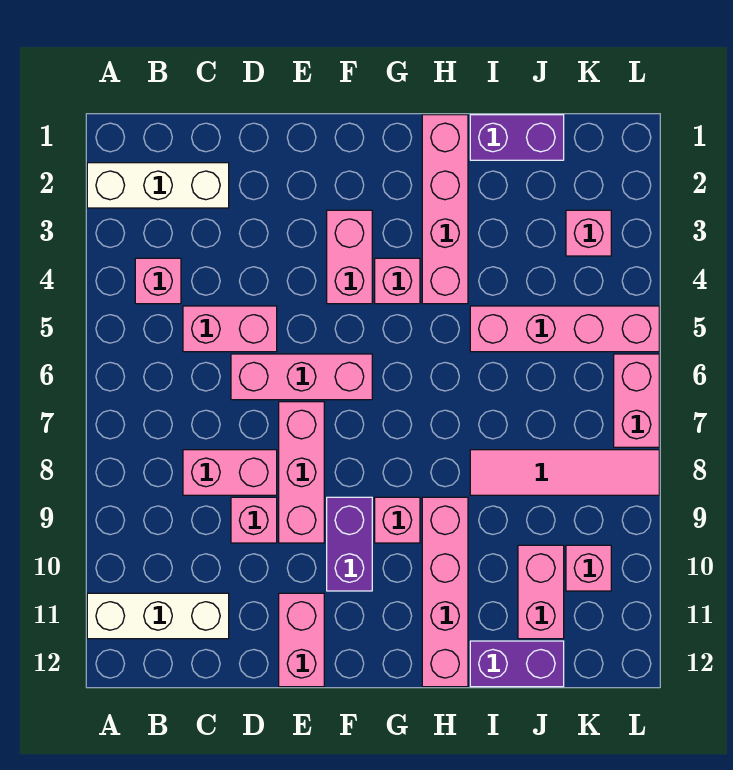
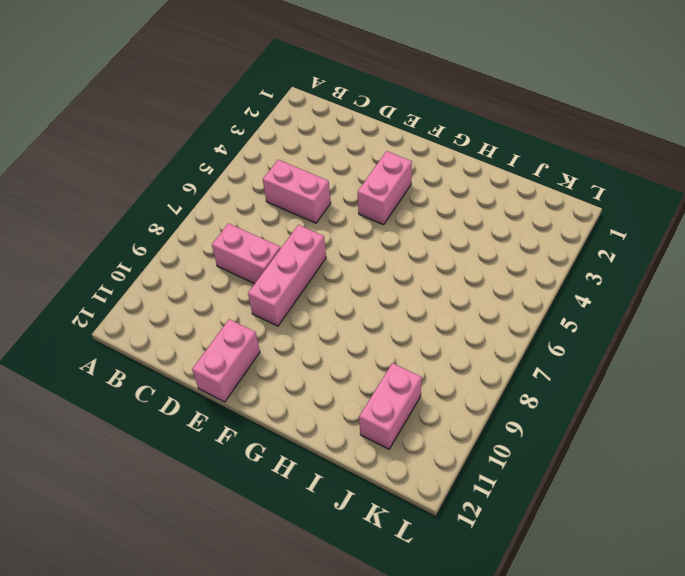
none -> white brick A2:C2 level 1
none -> white brick A11:C11 level 1
none -> pink brick B4 level 1

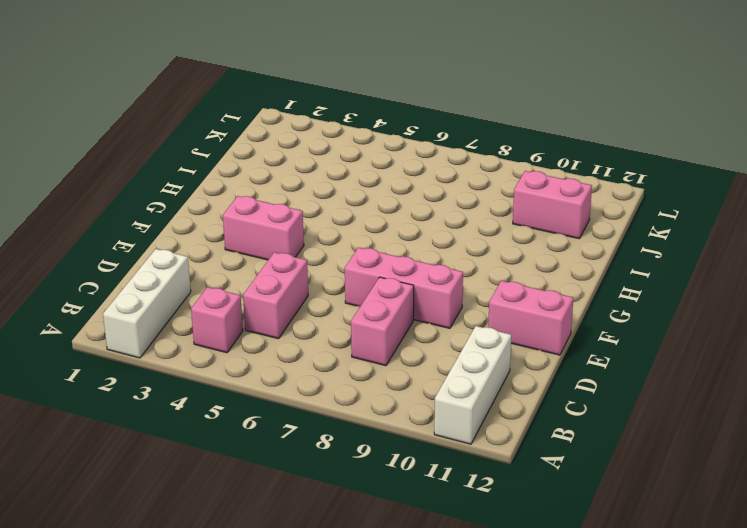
none -> pink brick D6:F6 level 1
none -> pink brick D9 level 1
none -> purple brick F9:F10 level 1

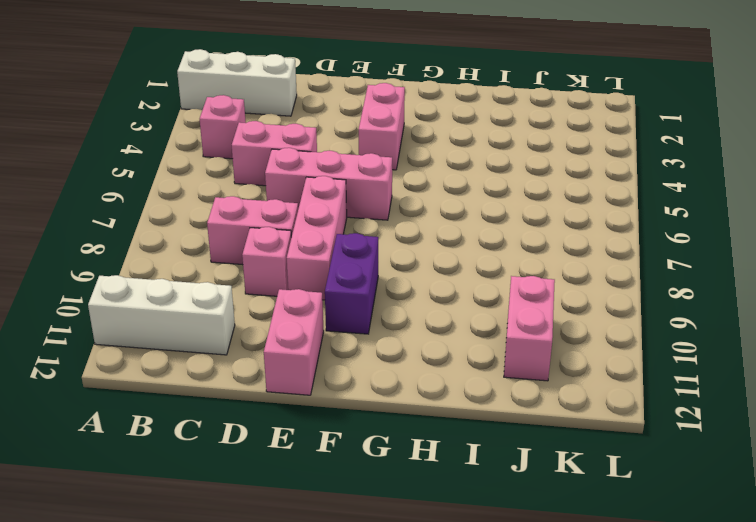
none -> pink brick G4 level 1
none -> pink brick G9 level 1
none -> pink brick H1:H4 level 1

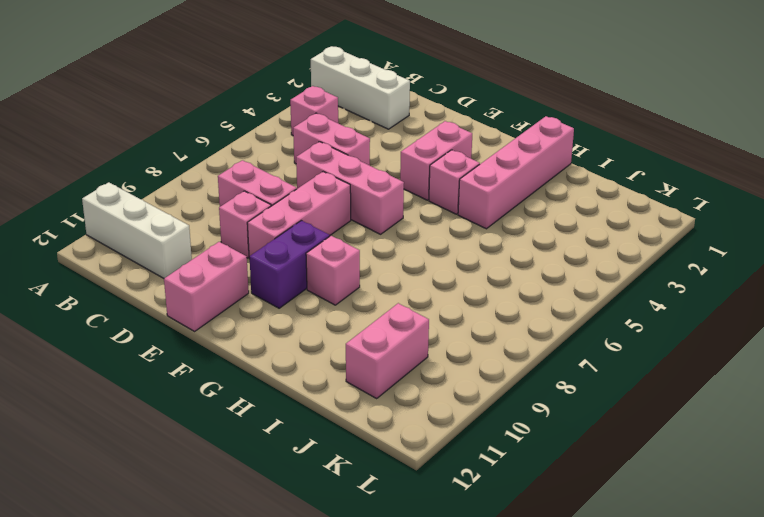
none -> pink brick H9:H12 level 1
none -> purple brick I1:J1 level 1
none -> pink brick I5:L5 level 1

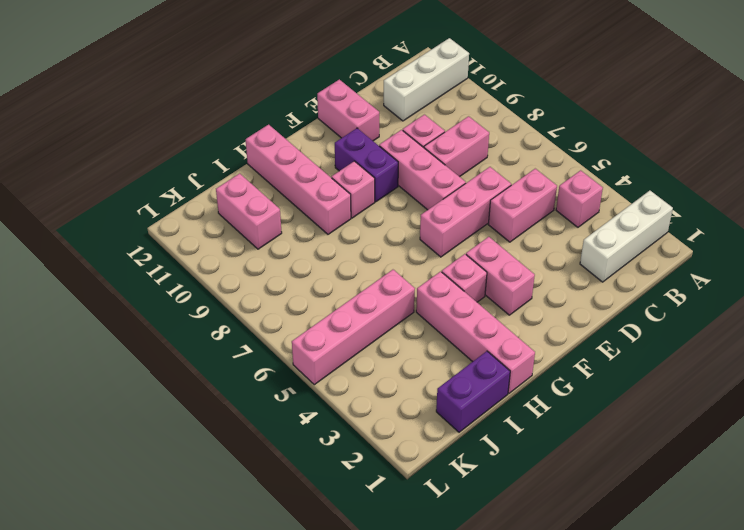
none -> pink tile I8:L8 level 1
none -> purple brick I12:J12 level 1
none -> pink brick K3 level 1

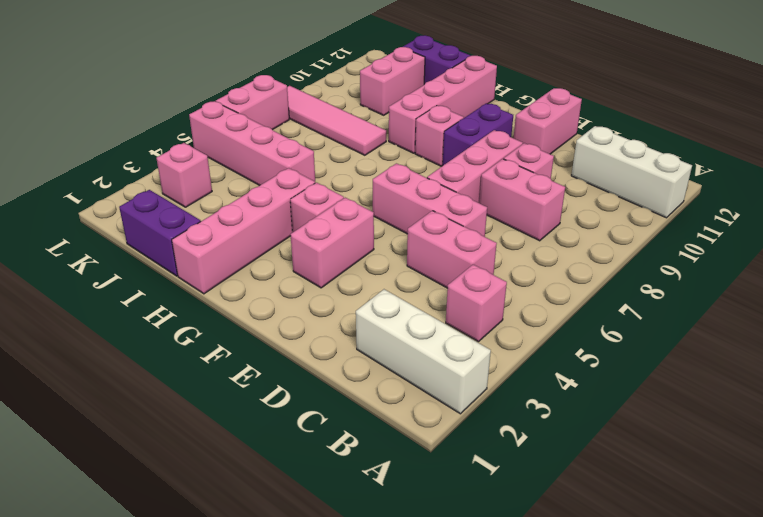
none -> pink brick K10 level 1

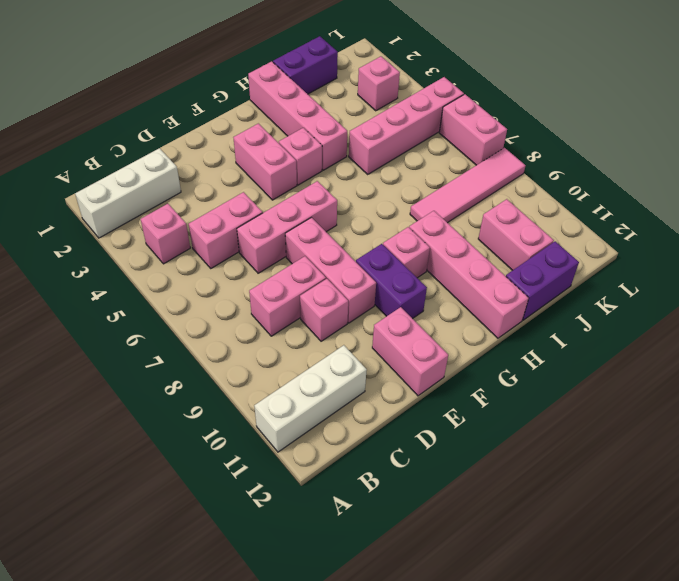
none -> pink brick K10 level 1

